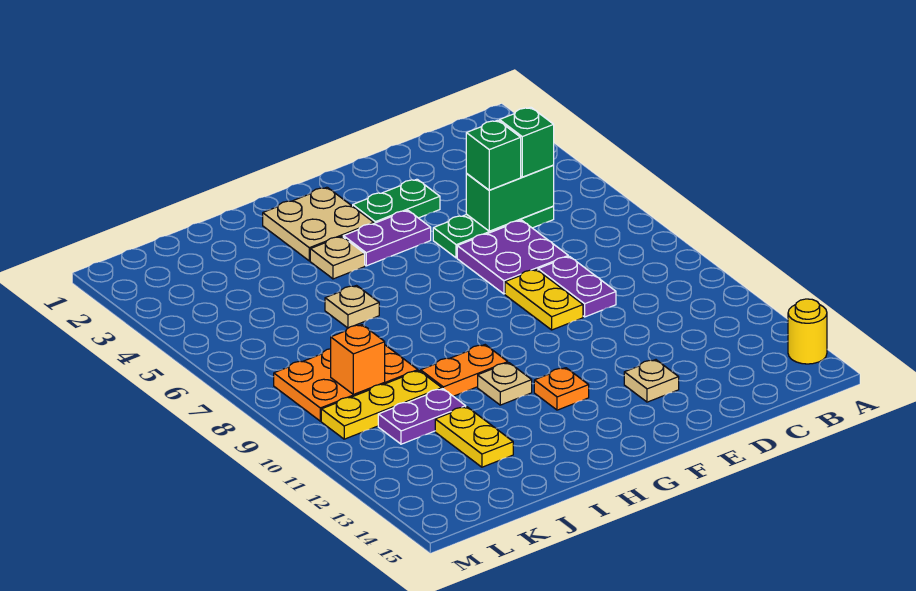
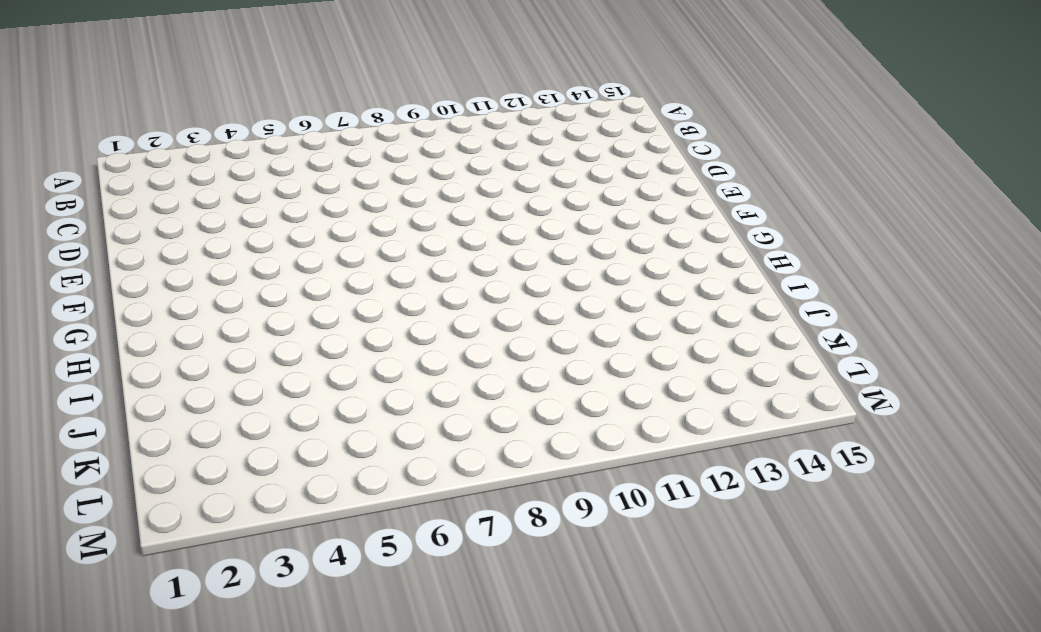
none -> yellow round brick A14 level 1
none -> green plate C5:E5 level 1
none -> purple plate D6:E7 level 1

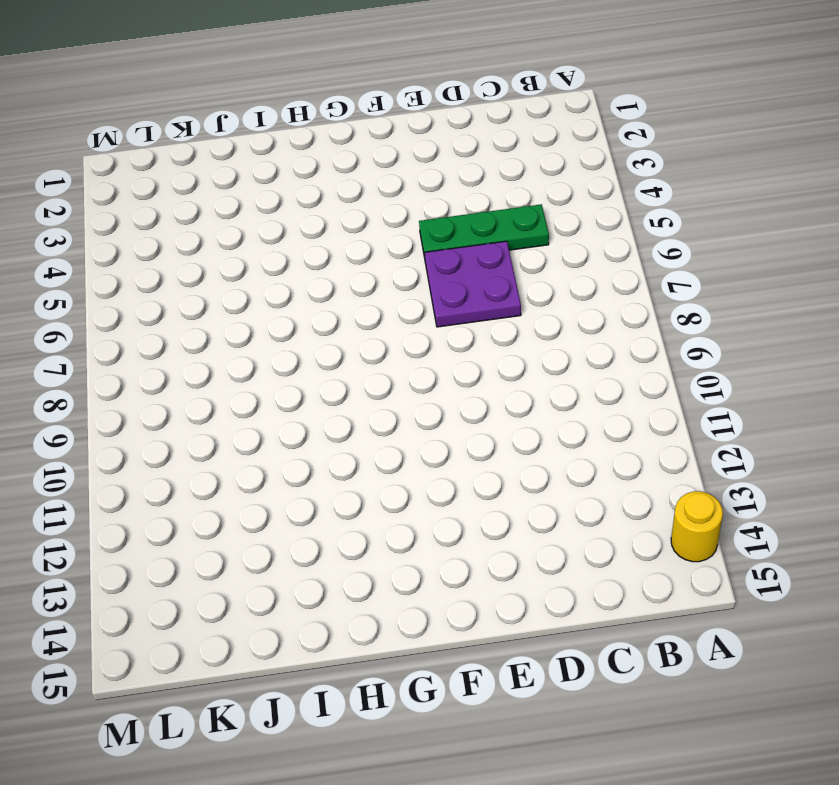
none -> purple plate D8:D9 level 1
none -> green plate E3:F3 level 1
none -> yellow plate E8:E9 level 1

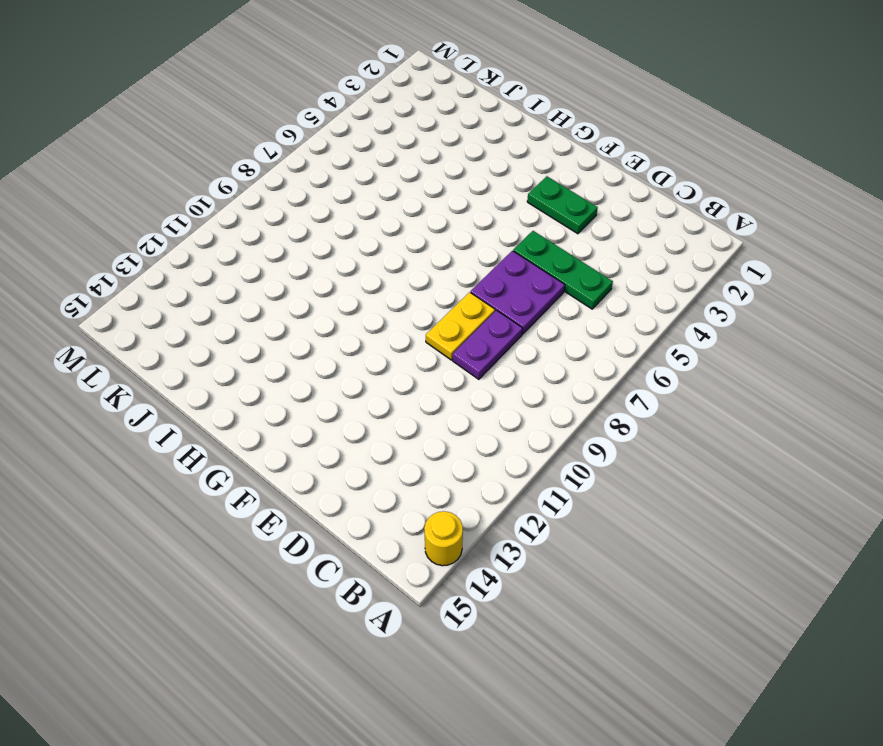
none -> tan plate E13 level 1
none -> purple plate F4:G4 level 1
none -> tan plate G2:H3 level 1

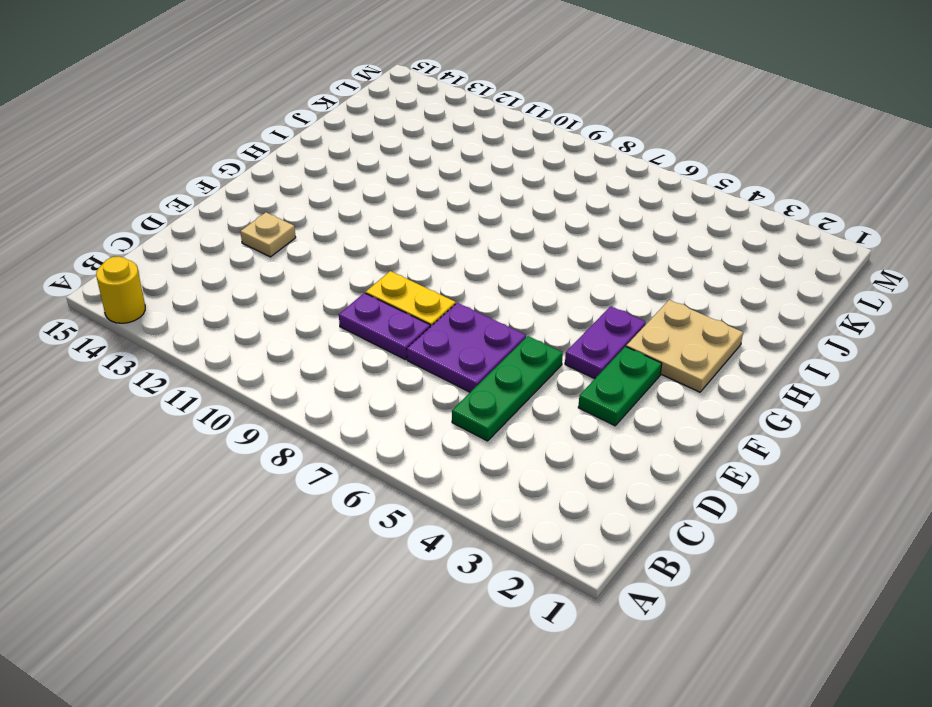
none -> orange plate G12 level 1
none -> tan plate H4 level 1
none -> orange plate H10:I10 level 1

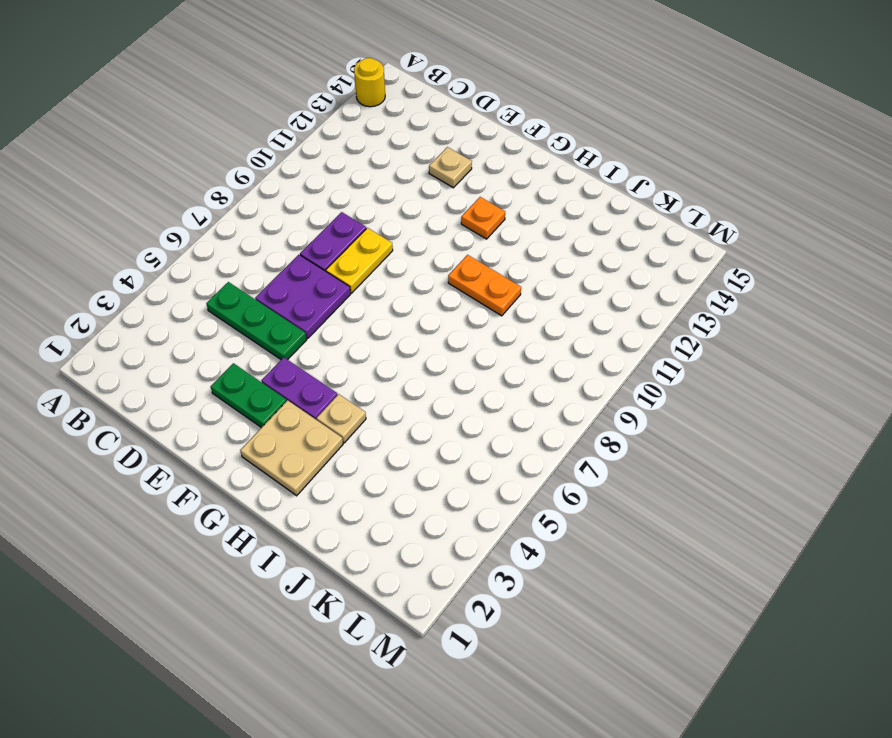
none -> tan plate H11 level 1
none -> tan plate I6 level 1
none -> orange plate J8:L9 level 1

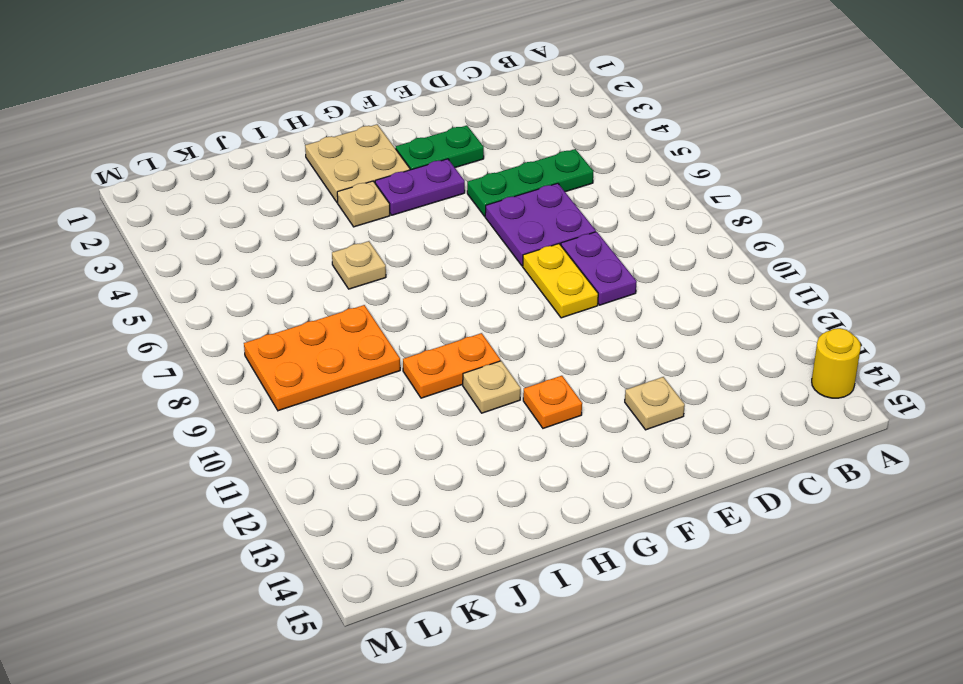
none -> yellow plate J10:L10 level 1
none -> purple plate J11:K11 level 1
none -> yellow plate J12:J13 level 1

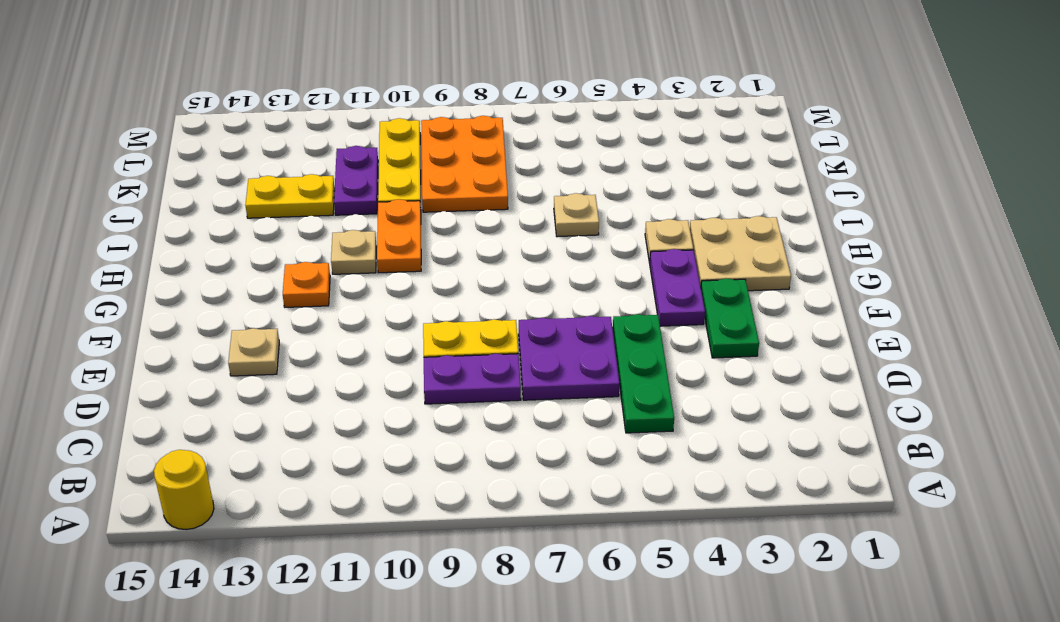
none -> green brick C5:D5 level 2
none -> orange brick K9 level 2
none -> green brick C5 level 3

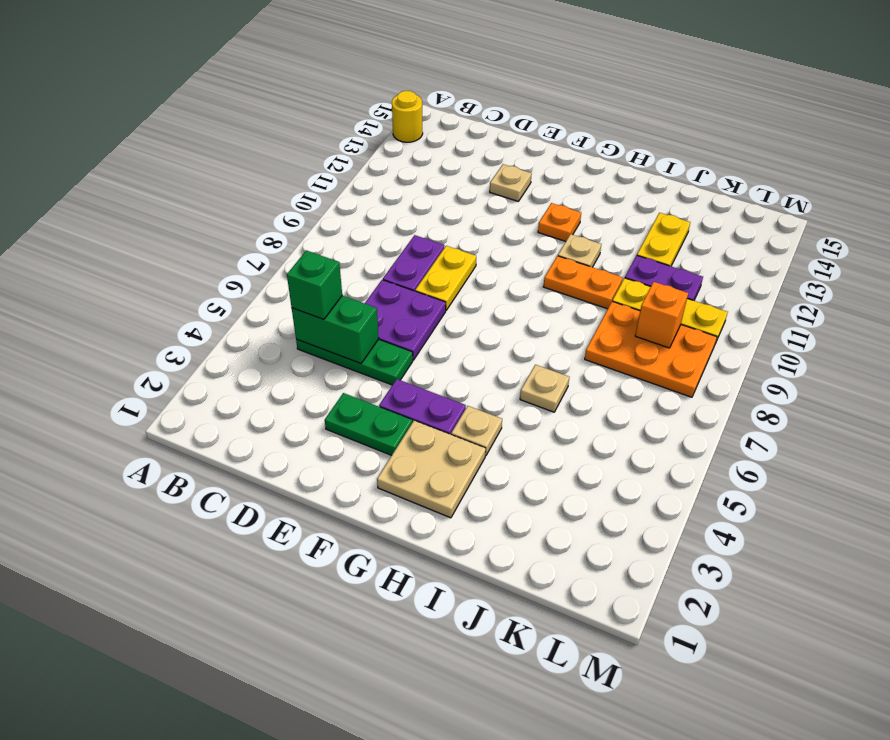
none -> green brick D5 level 3

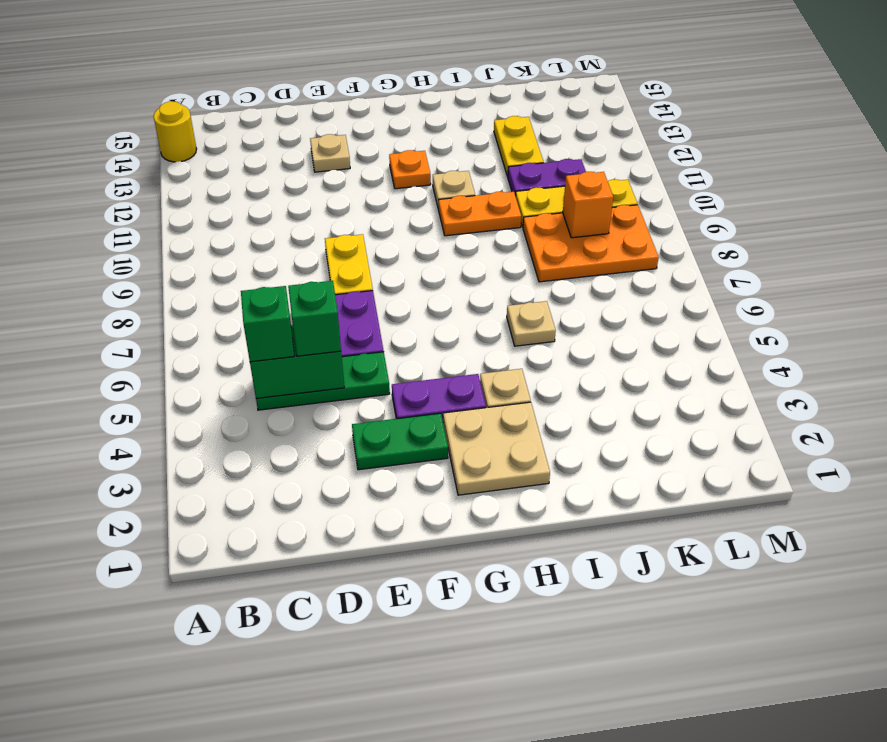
none -> purple plate D8:D9 level 1

